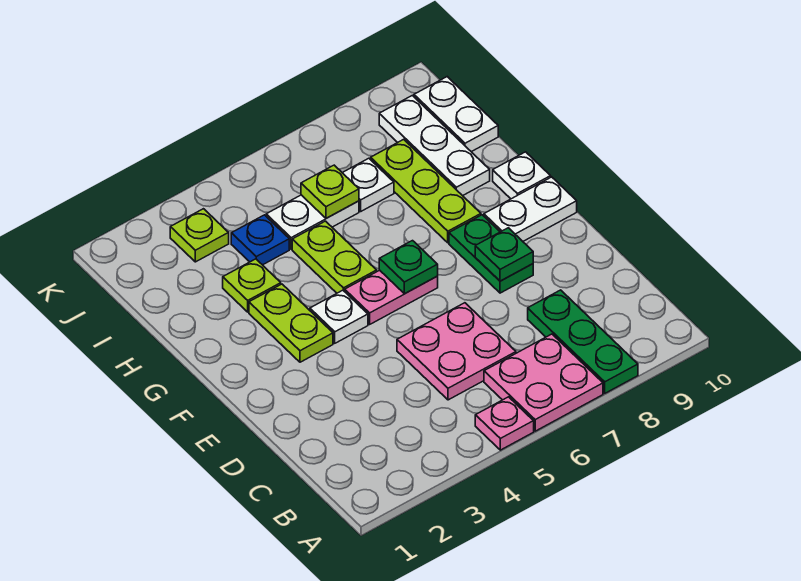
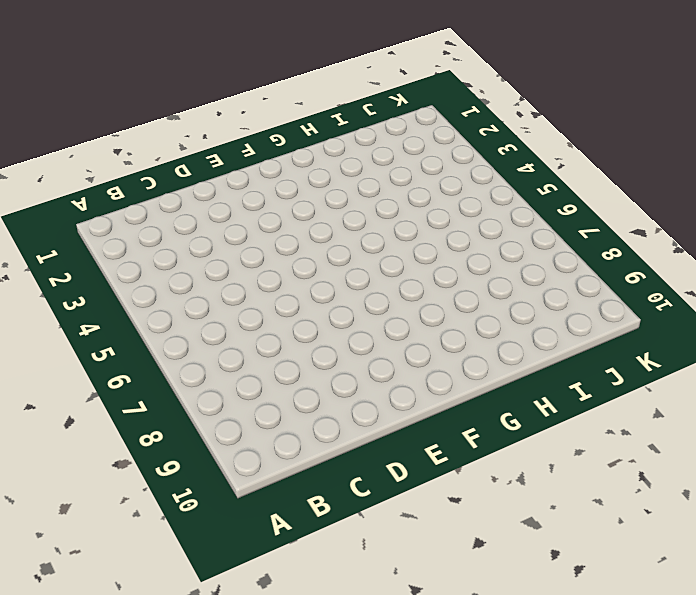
none -> pink plate A5 level 1
none -> pink plate A6:B7 level 1
none -> green plate A8:C8 level 1

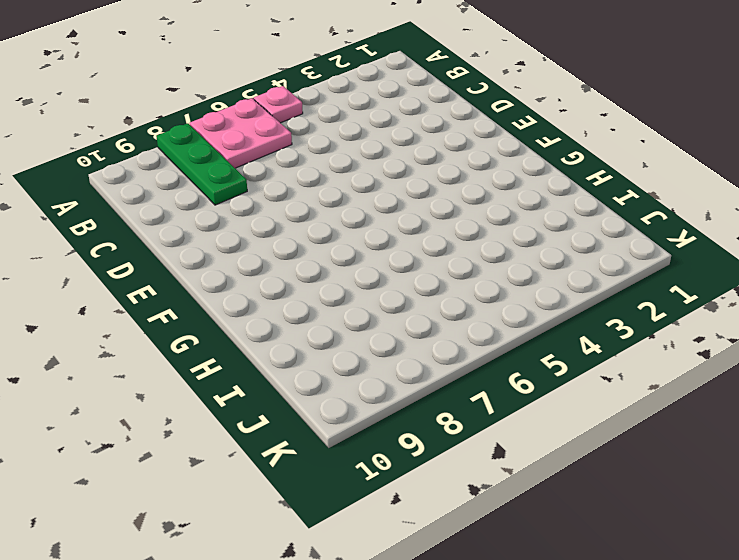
none -> pink plate C5:D6 level 1
none -> green plate E8:F8 level 1
none -> lime plate F3:G3 level 1

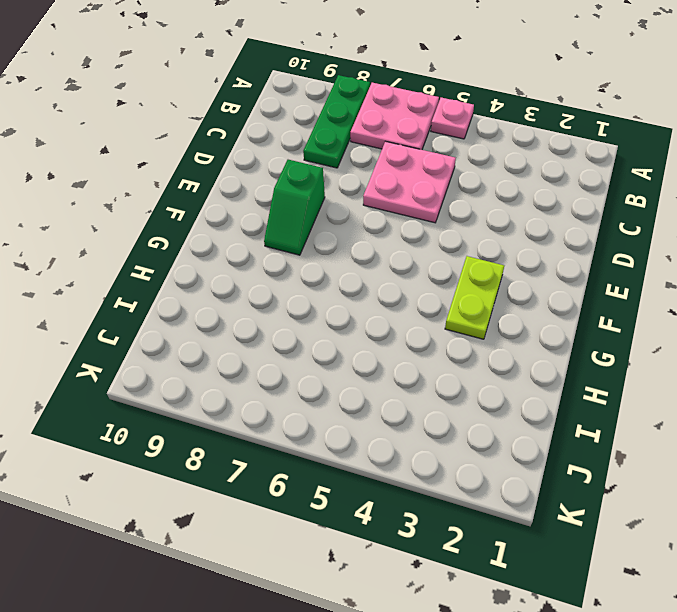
green slope E8:F8 level 1 top E -> green plate E8:F8 level 1
none -> white plate F4 level 1
none -> pink plate F5:F6 level 1
none -> white plate F9:F10 level 1

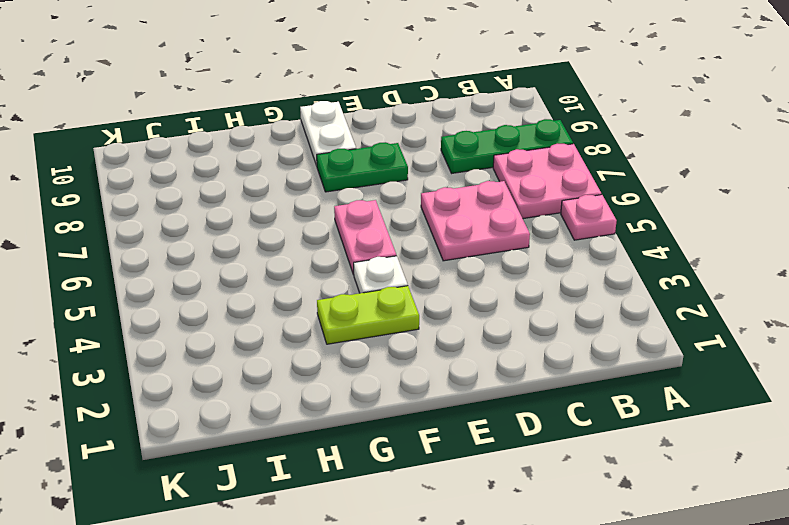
none -> lime plate G5:H5 level 1
none -> lime plate G8:I8 level 1
none -> white plate G10 level 1

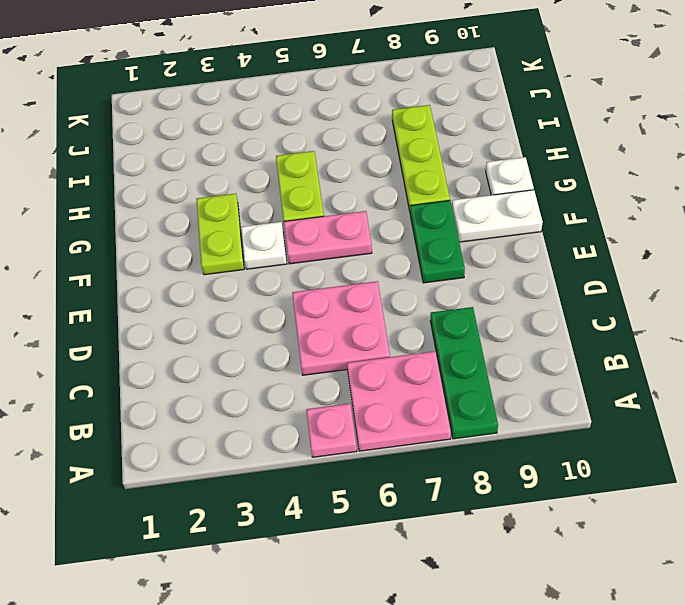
none -> lime plate H3 level 1
none -> white plate H9:J9 level 1
none -> blue plate I4 level 1

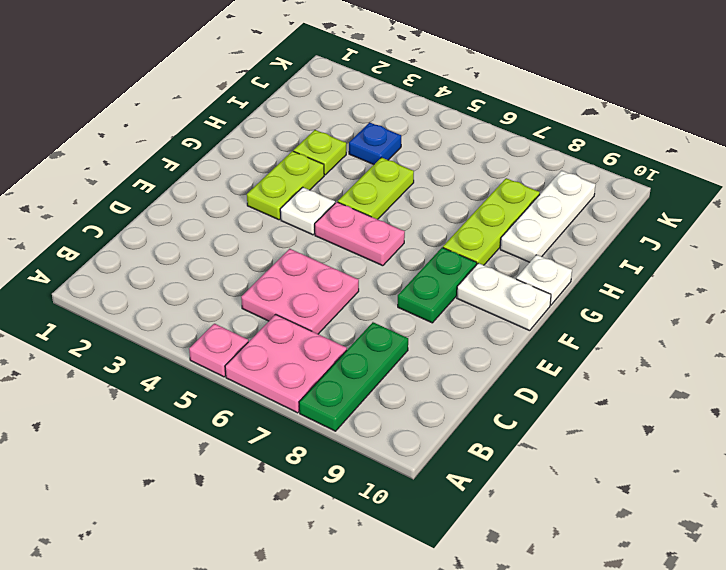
none -> white plate I5:I6 level 1
none -> white plate I7 level 1
none -> white plate I10:J10 level 1

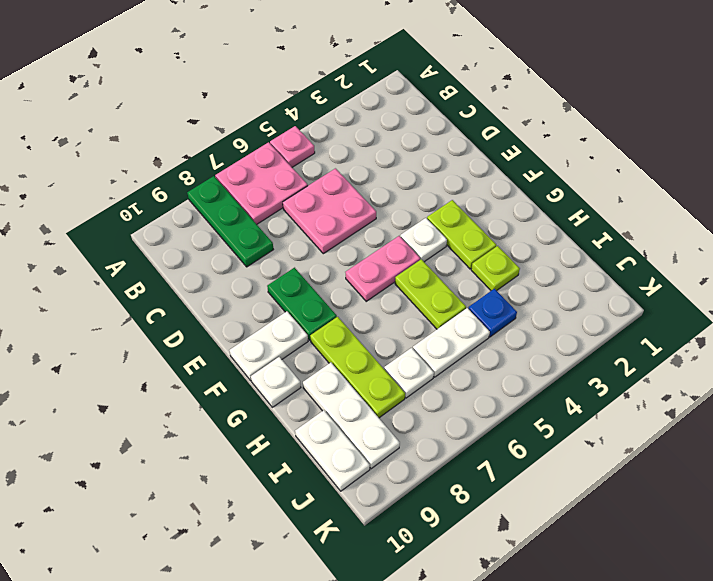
none -> lime plate J3 level 1
none -> green plate E8 level 2
none -> green plate F6 level 2

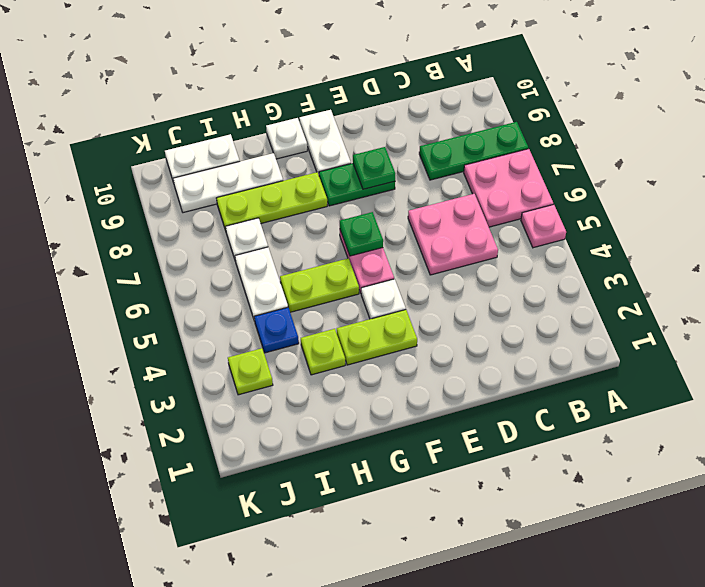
none -> lime plate I6 level 2

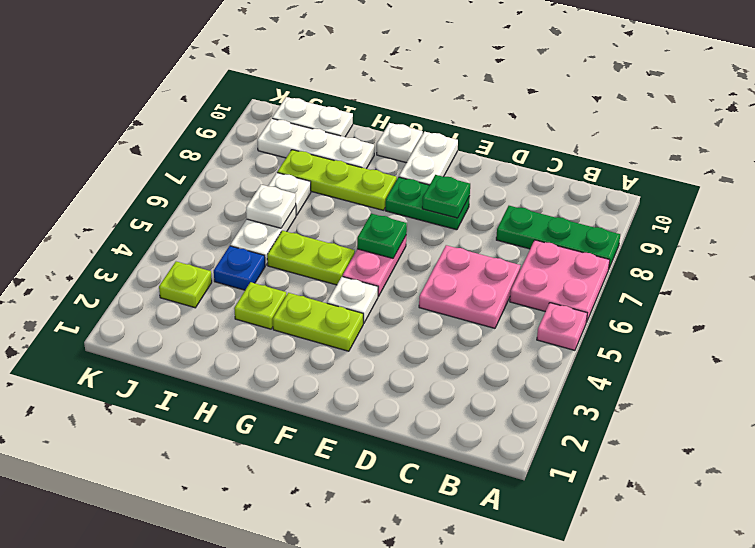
white plate I6 level 2 -> lime plate I6 level 2

